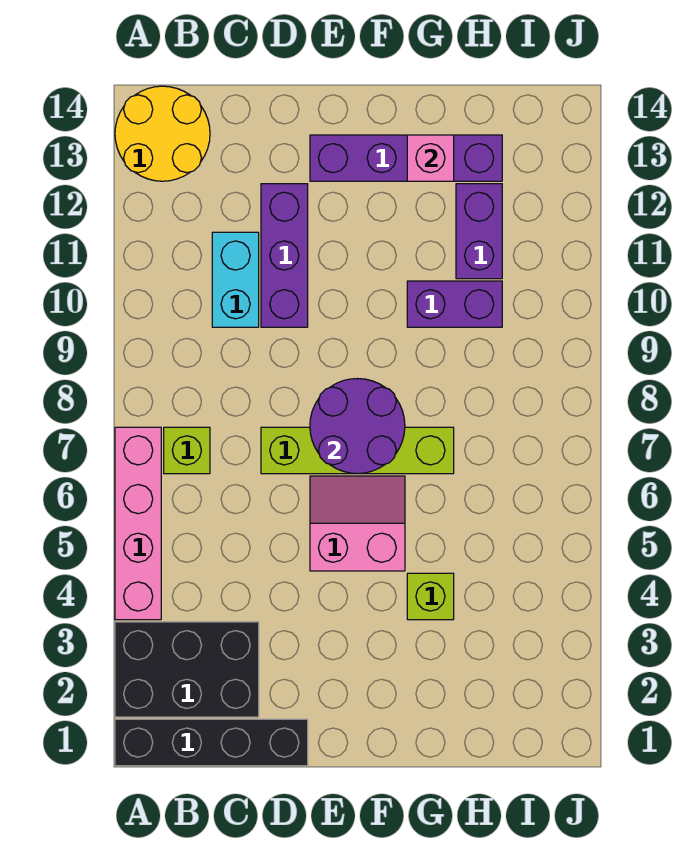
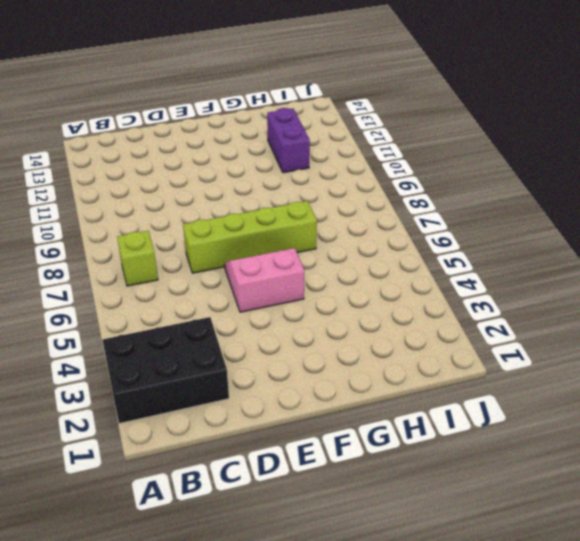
none -> black brick A1:D1 level 1
none -> pink brick A4:A7 level 1
none -> yellow round brick A13:B14 level 1

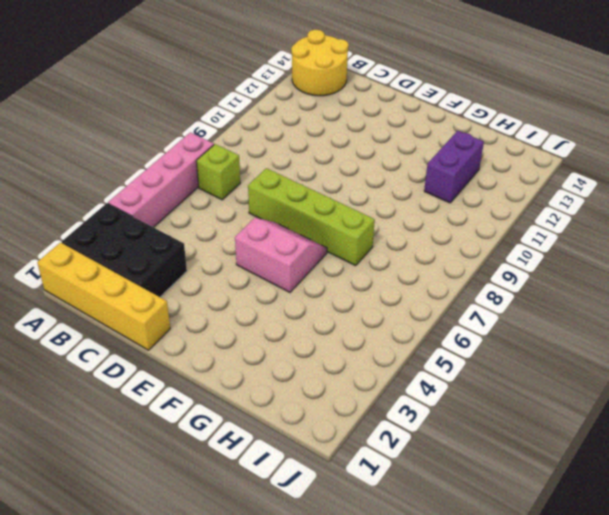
yellow brick A1:D1 level 1 -> black brick A1:D1 level 1
none -> cyan brick C10:C11 level 1
none -> purple brick D10:D12 level 1
none -> purple brick E13:H13 level 1

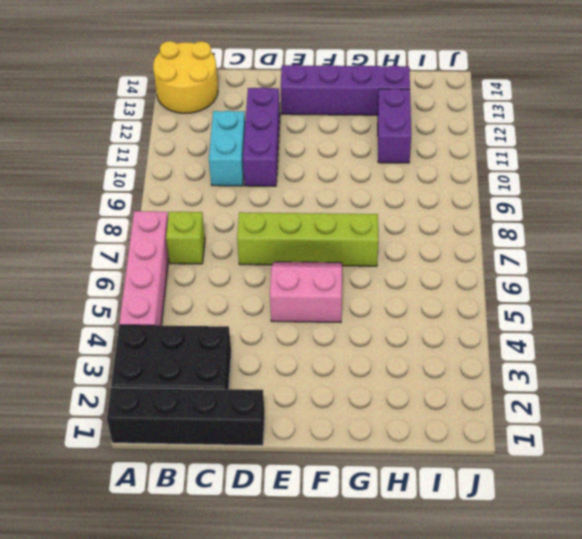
none -> lime brick G4 level 1
none -> purple brick G10:H10 level 1
none -> purple round brick E7:F8 level 2

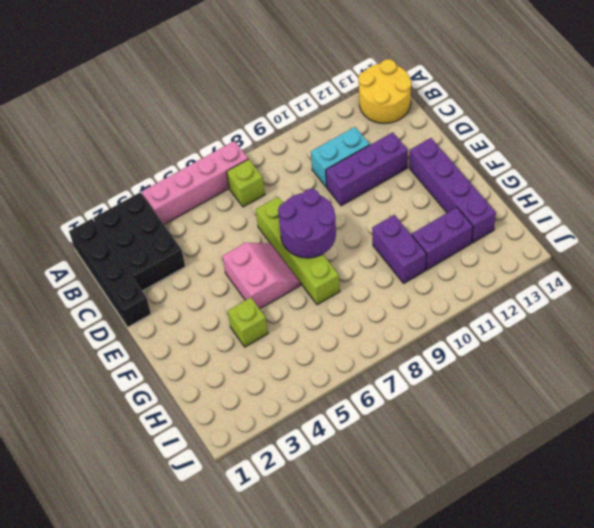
none -> pink brick G13 level 2

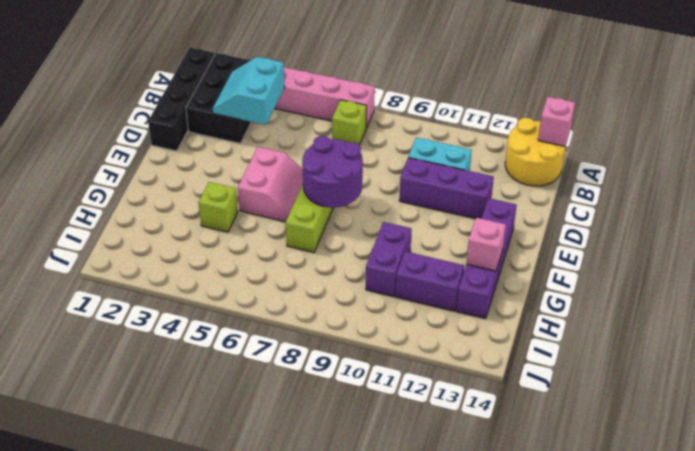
pink brick A14 level 2 -> none
cyan slope B3:C4 level 2 top 4 -> none

